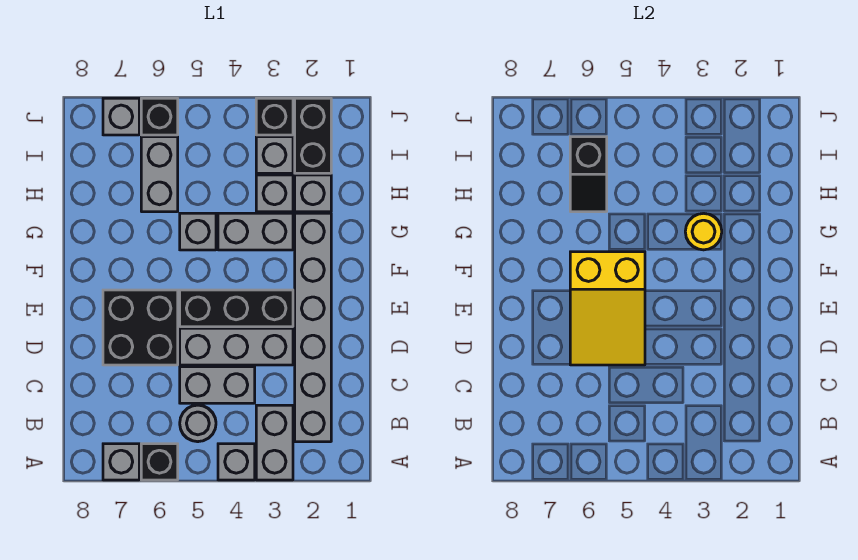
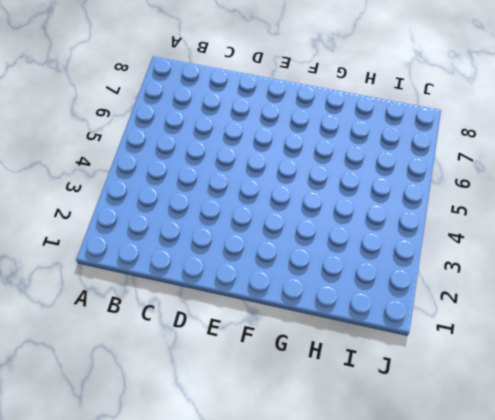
none -> grey brick A3:B3 level 1
none -> grey brick A4 level 1
none -> black brick A6 level 1

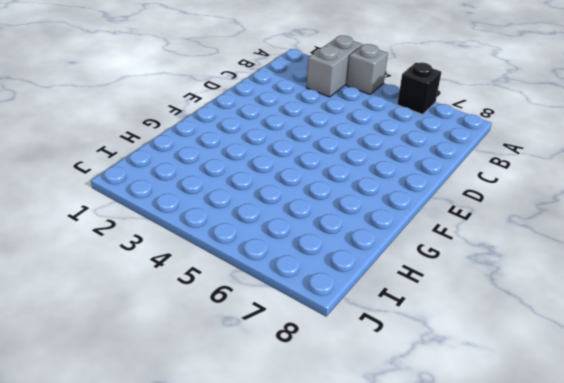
none -> grey brick A7 level 1
none -> grey brick B2:G2 level 1
none -> grey round brick B5 level 1

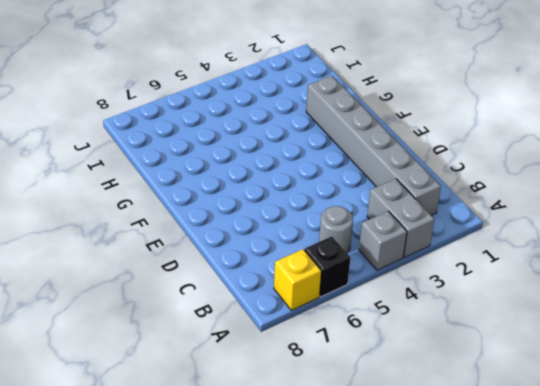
yellow brick A7 level 1 -> grey brick A7 level 1
none -> grey brick C4:C5 level 1
none -> grey brick D3:D5 level 1
none -> black brick D6:E7 level 1

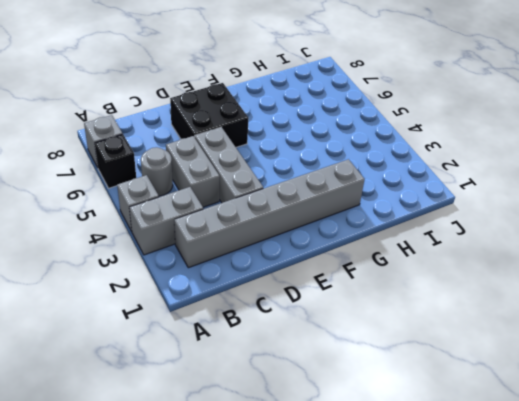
none -> black brick E3:E5 level 1
none -> grey brick G3:G4 level 1
none -> grey brick G5 level 1

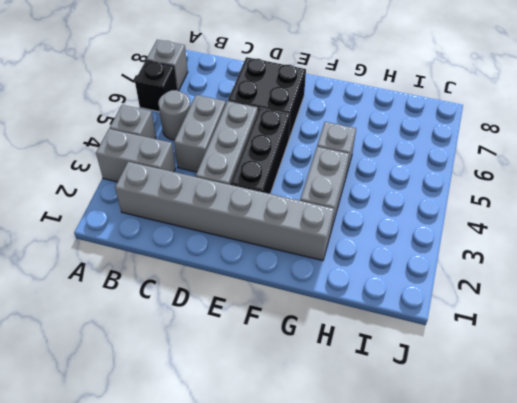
none -> grey brick H2 level 1
none -> grey brick H3 level 1
none -> grey brick H6:I6 level 1

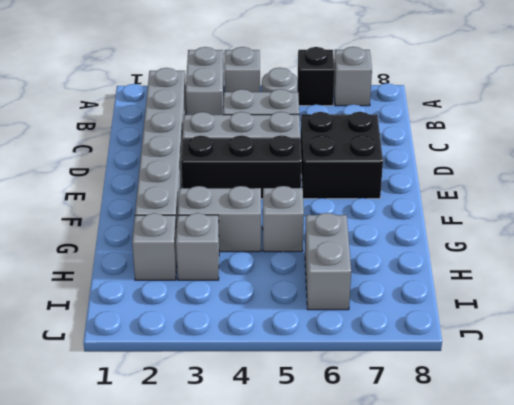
none -> black brick I2:J2 level 1
none -> grey brick I3 level 1
none -> black brick J3 level 1

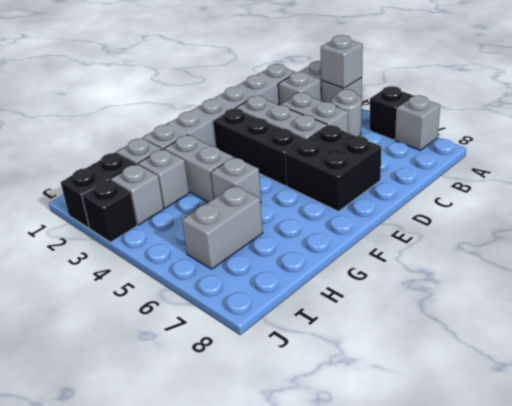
grey brick A4 level 2 -> grey brick J7 level 1
none -> black brick J6 level 1
none -> yellow slope D5:F6 level 2 top F
none -> yellow round brick G3 level 2

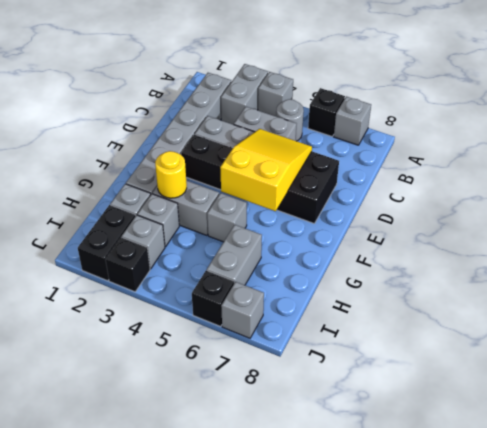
none -> black slope H6:I6 level 2 top I

